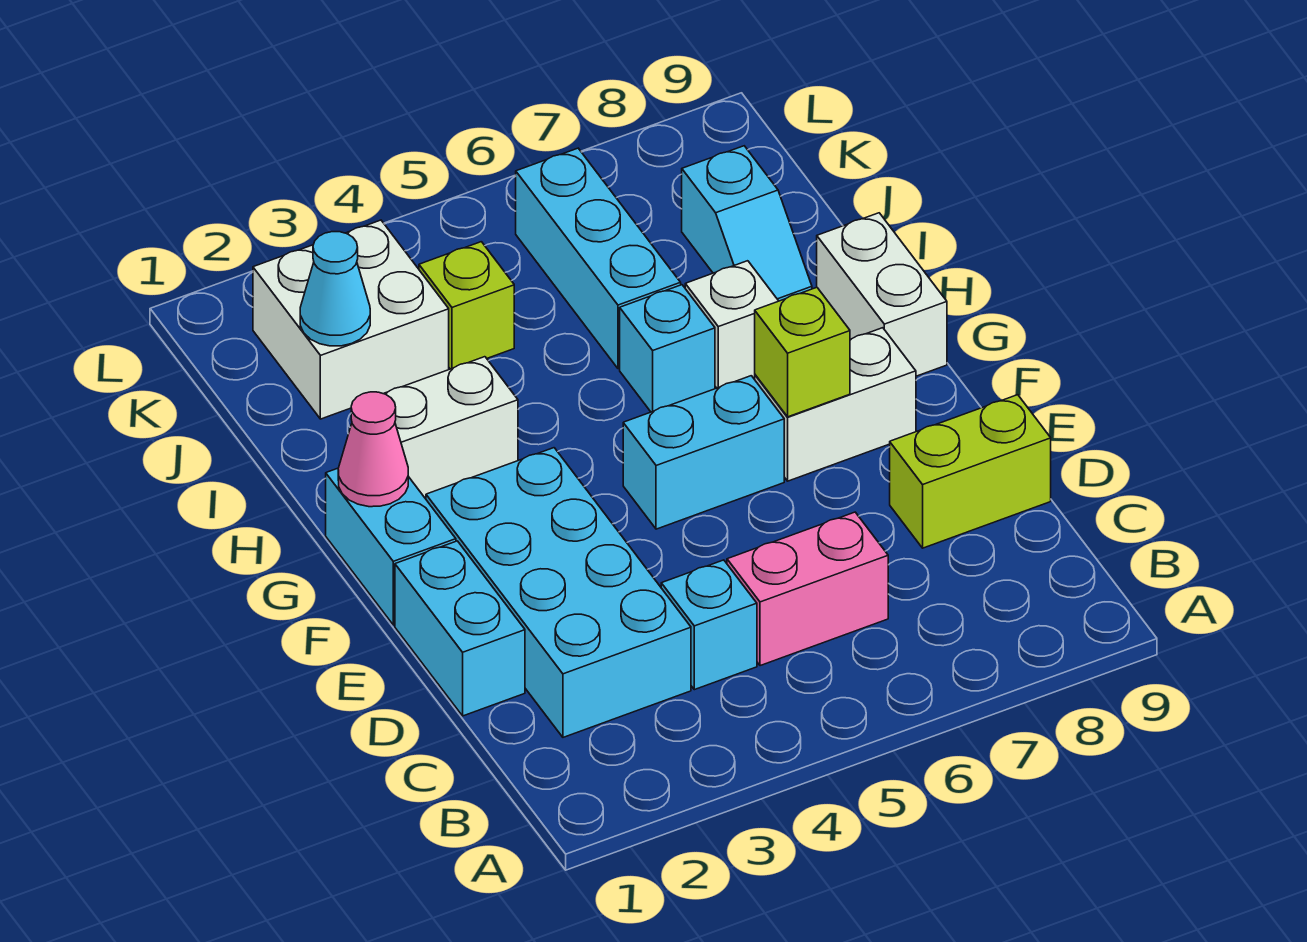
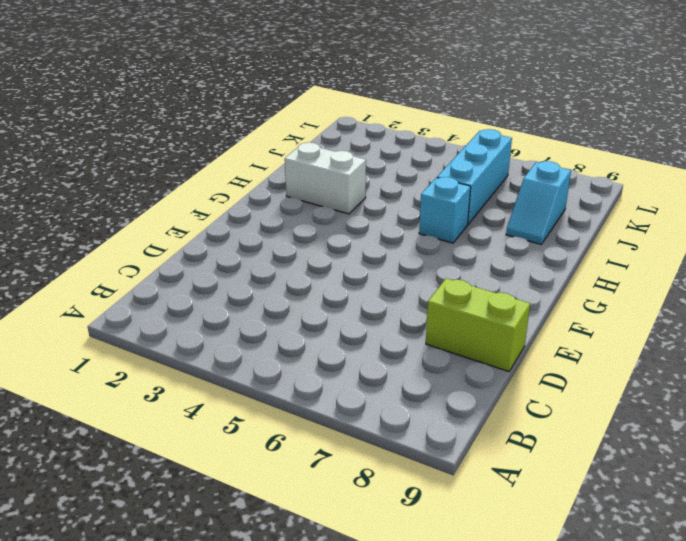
none -> cyan brick C2:F3 level 1
none -> cyan brick C4 level 1
none -> pink brick C5:C6 level 1

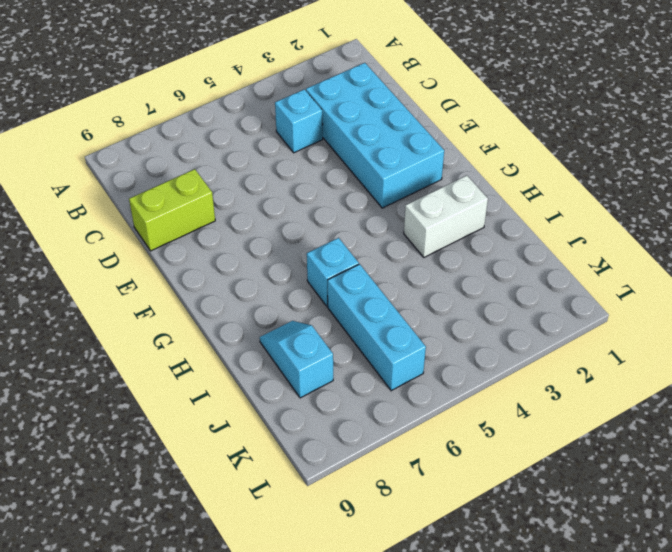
none -> pink brick C5:C6 level 1
none -> cyan brick D1:E1 level 1
none -> cyan brick F1:G1 level 1

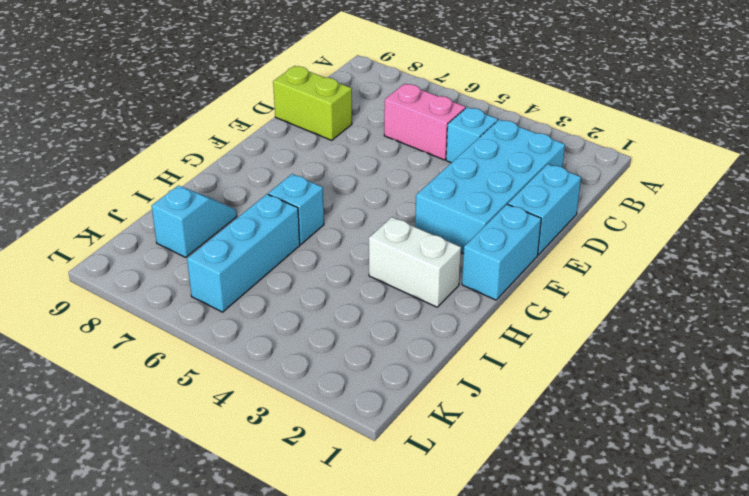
none -> cyan brick F5:F6 level 1
none -> white brick F7:F8 level 1
none -> white brick G9:H9 level 1

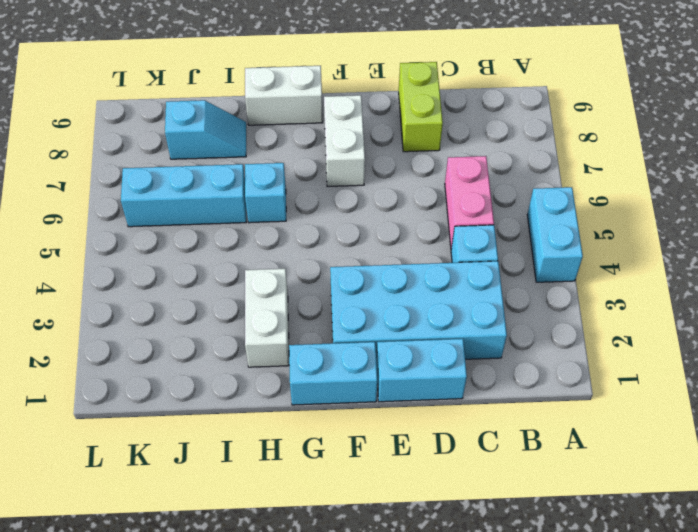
cyan brick A4:A5 level 1 -> cyan brick F5:F6 level 1
none -> white brick H7 level 1
none -> white brick J2:K3 level 1
none -> lime brick J4 level 1

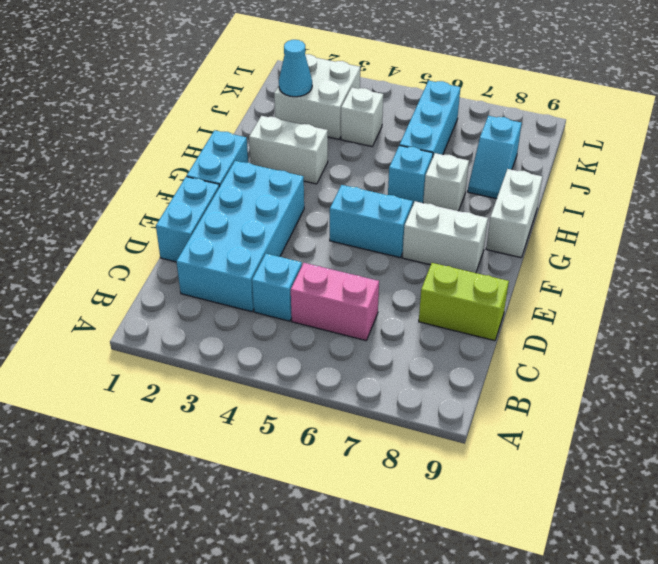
white brick J4 level 1 -> lime brick J4 level 1
none -> lime brick F7 level 2
none -> pink cone G1 level 2

